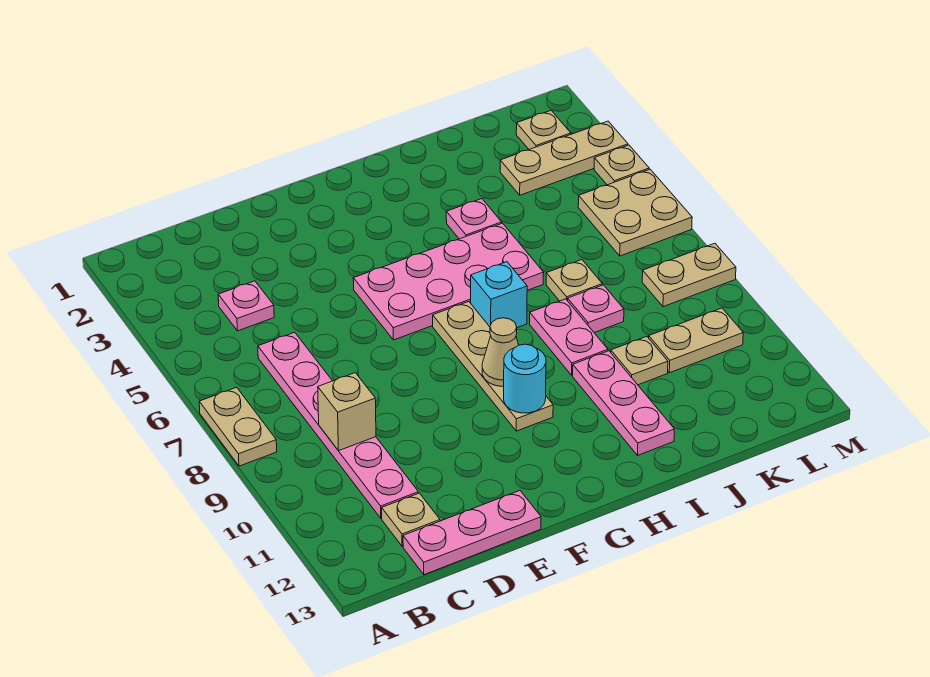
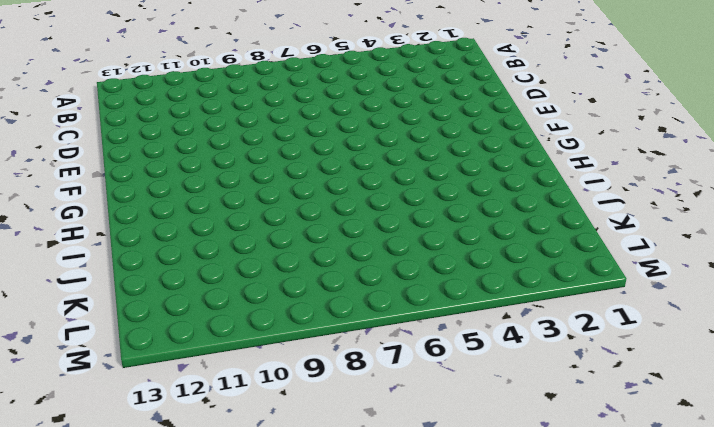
none -> tan plate A7:A8 level 1
none -> pink plate C4 level 1
none -> pink plate C6:C11 level 1

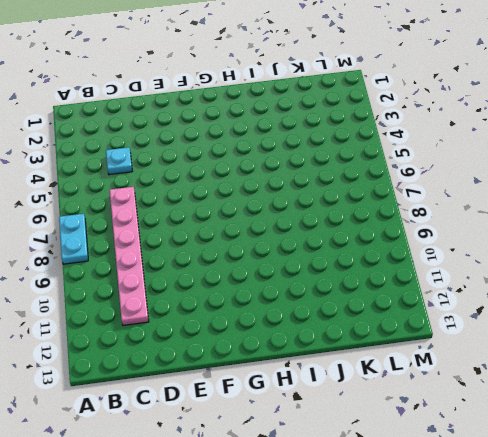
cyan plate A7:A8 level 1 -> tan plate A7:A8 level 1
cyan plate C4 level 1 -> pink plate C4 level 1
none -> tan plate C12 level 1
none -> pink plate C13:E13 level 1
none -> pink plate F5:I6 level 1

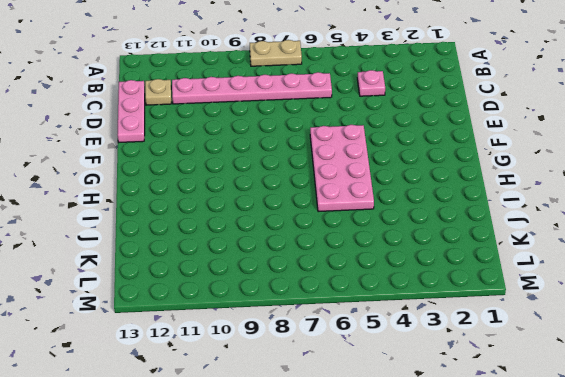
none -> tan plate G7:G10 level 1
none -> cyan brick H7 level 1
none -> pink plate I4 level 1

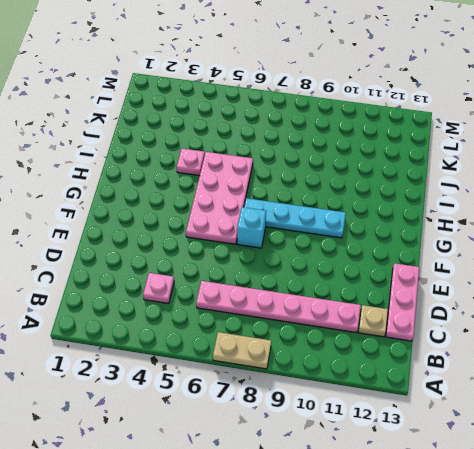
cyan brick F7 level 1 -> cyan brick H7 level 1
cyan plate G7:G10 level 1 -> tan plate G7:G10 level 1
none -> pink plate I8:I9 level 1
none -> pink plate I10:I12 level 1
none -> tan plate J7 level 1

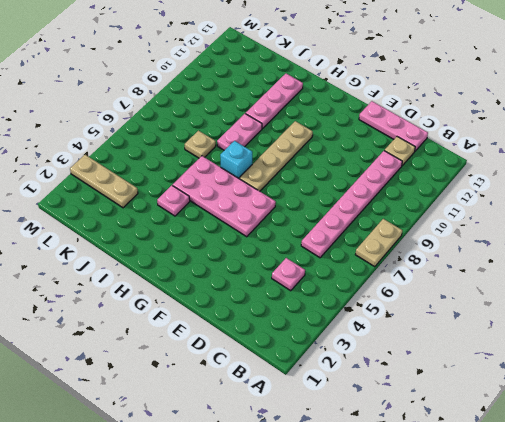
none -> pink plate J8 level 1
none -> tan plate J10 level 1
none -> tan plate K10:L10 level 1

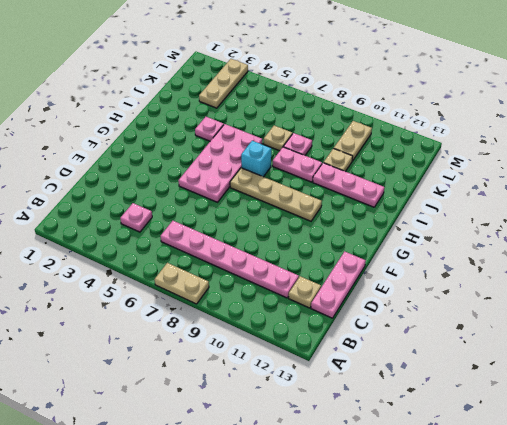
none -> tan plate L2 level 1
none -> tan plate L5:M6 level 1
none -> tan plate L8:M8 level 1

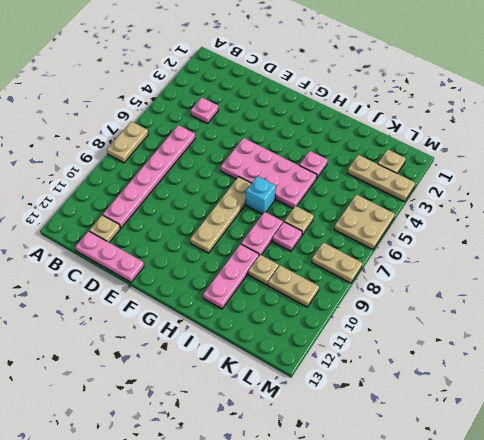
none -> tan plate M4 level 1
none -> tan brick C9 level 2
none -> tan cone G9 level 2

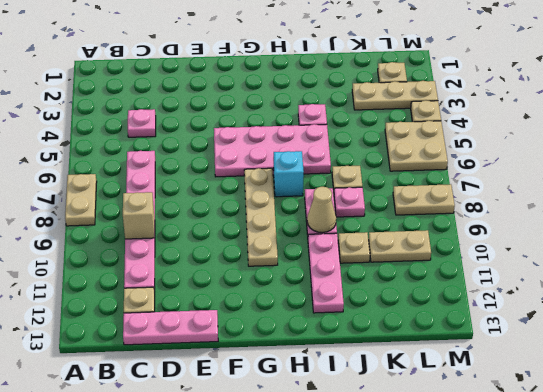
tan cone I9 level 2 -> tan cone G9 level 2
none -> cyan round brick G10 level 2

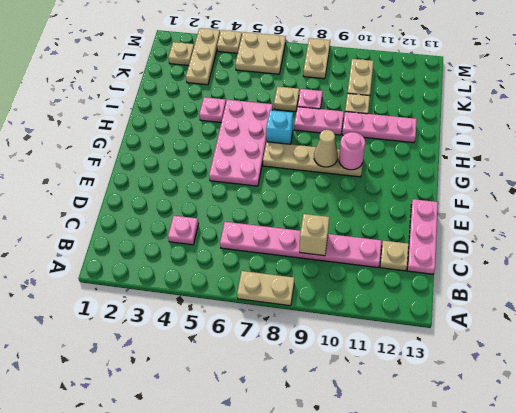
pink round brick G10 level 2 -> cyan round brick G10 level 2

